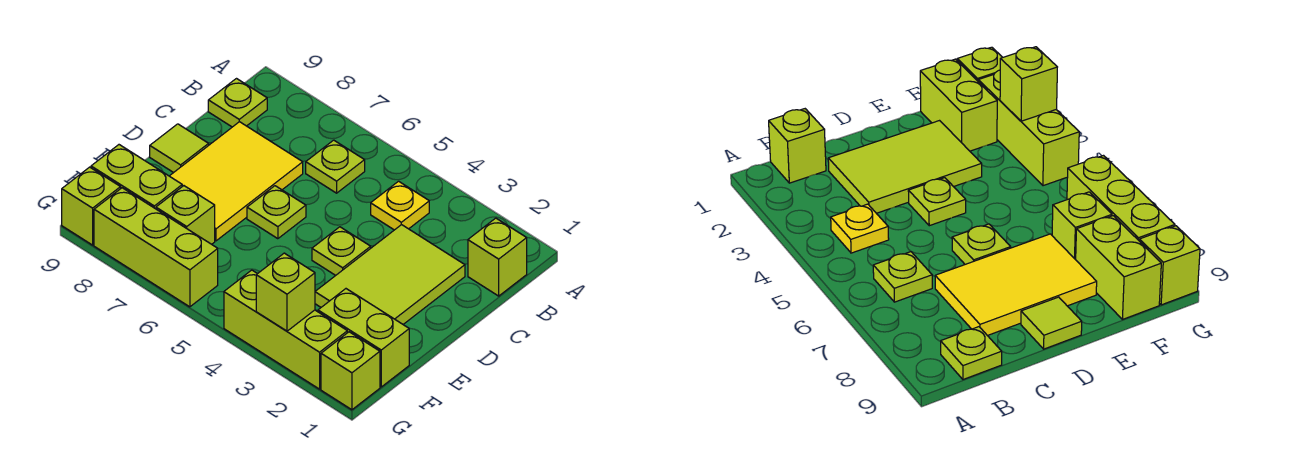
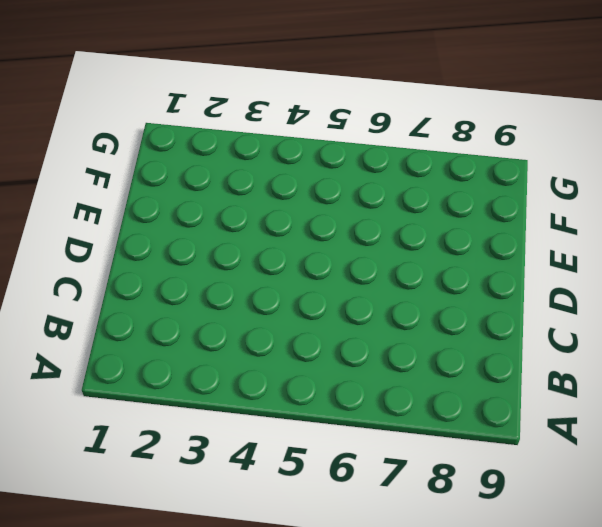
none -> lime brick B1 level 1
none -> yellow plate B4 level 1
none -> lime plate B6 level 1

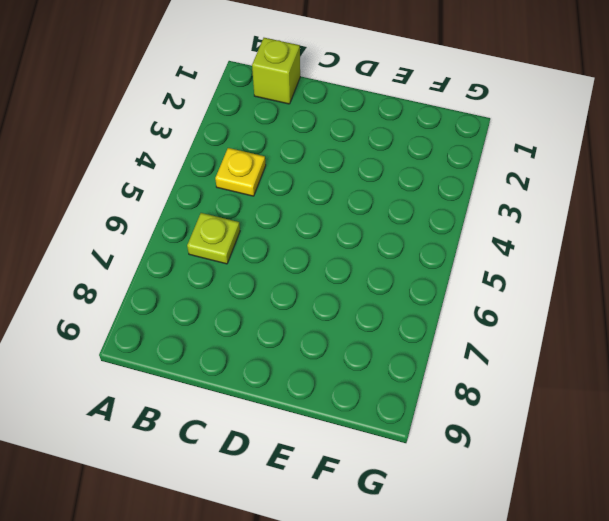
none -> lime plate B9 level 1
none -> lime tile C2:E3 level 1
none -> yellow tile C7:E8 level 1

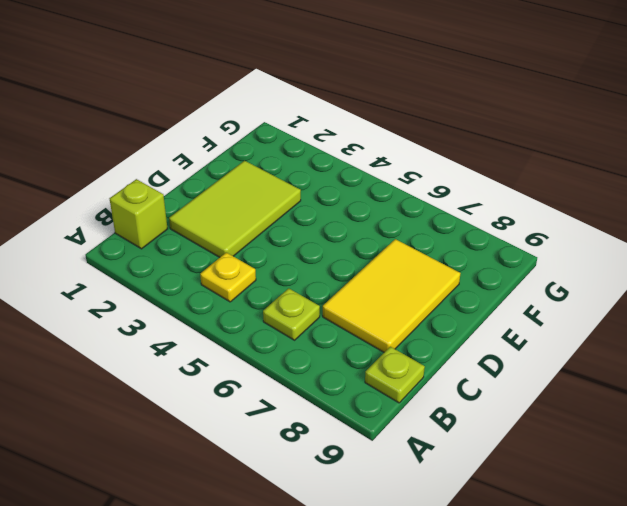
none -> lime plate D4 level 1
none -> lime plate D6 level 1
none -> lime tile D9 level 1

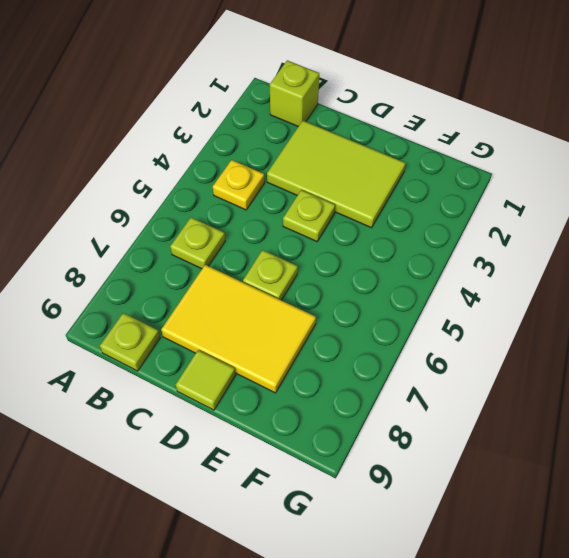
none -> lime brick F1:F2 level 1
none -> lime brick F7 level 1
none -> lime brick F8:F9 level 1

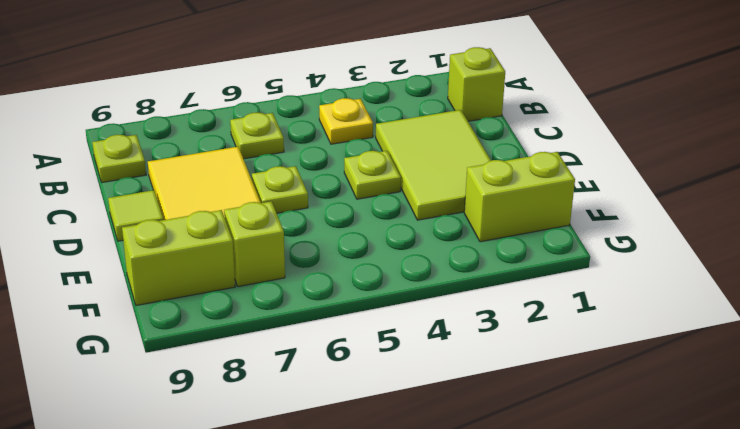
none -> lime brick G1 level 1
none -> lime brick G2:G4 level 1
none -> lime brick G6:G8 level 1

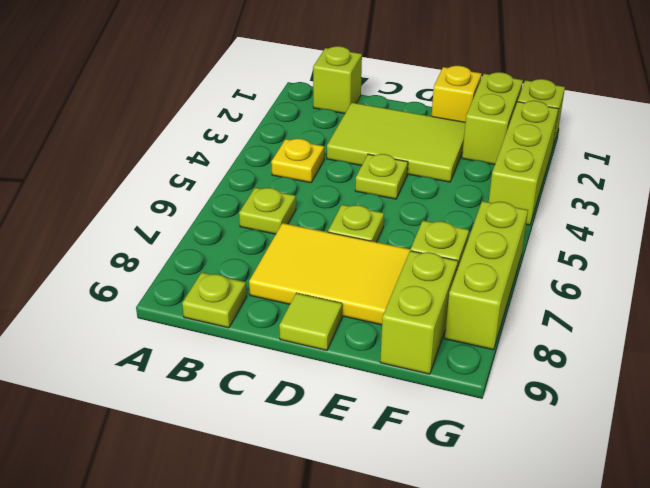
yellow brick E1 level 1 -> none
none -> lime brick G9 level 1
none -> lime brick G3 level 2

